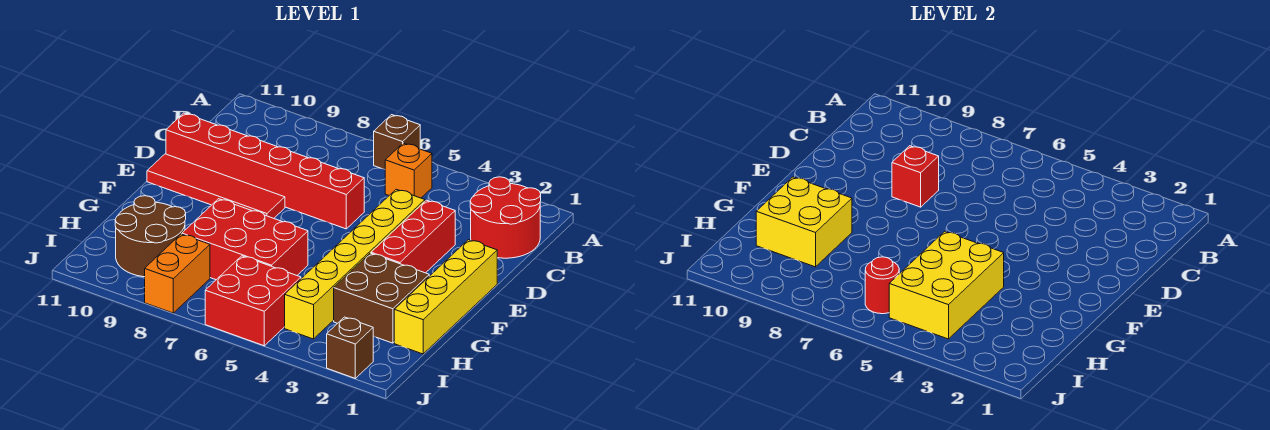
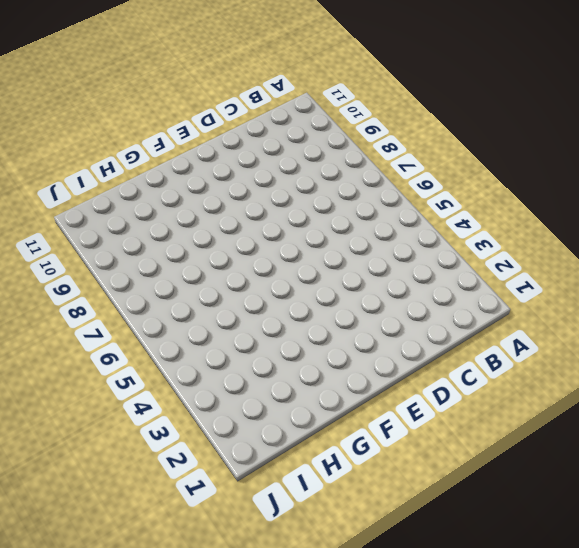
none -> brown brick A6 level 1
none -> red round brick B1:C2 level 1
none -> orange brick B5 level 1

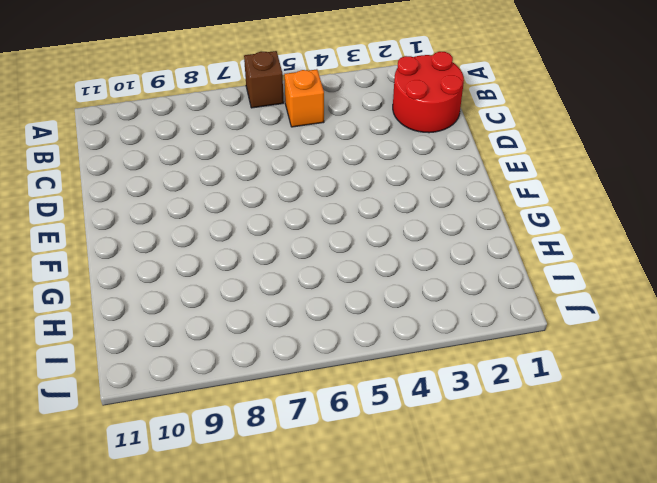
none -> red brick D3:F3 level 1
none -> yellow brick D4:I4 level 1
none -> red brick D6:D11 level 1

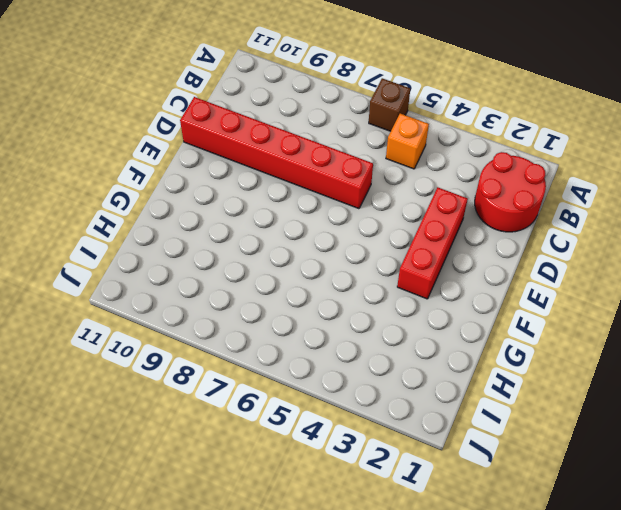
none -> yellow brick D4:I4 level 1
none -> yellow brick E1:H1 level 1
none -> red tile E8:E11 level 1

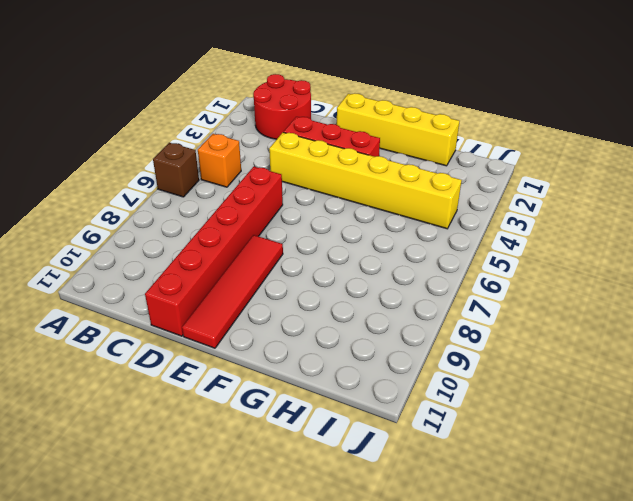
none -> brown brick G2:H3 level 1
none -> red brick G6:H8 level 1
none -> brown round brick H9:I10 level 1

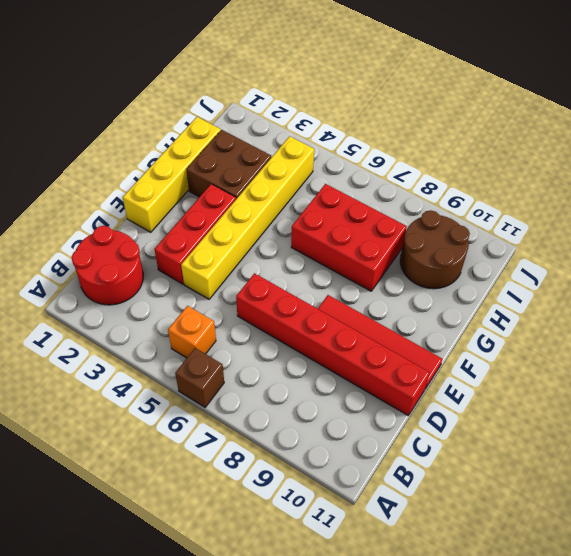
none -> red brick I5:J6 level 1
none -> orange brick I8:J8 level 1
none -> brown brick J2 level 1

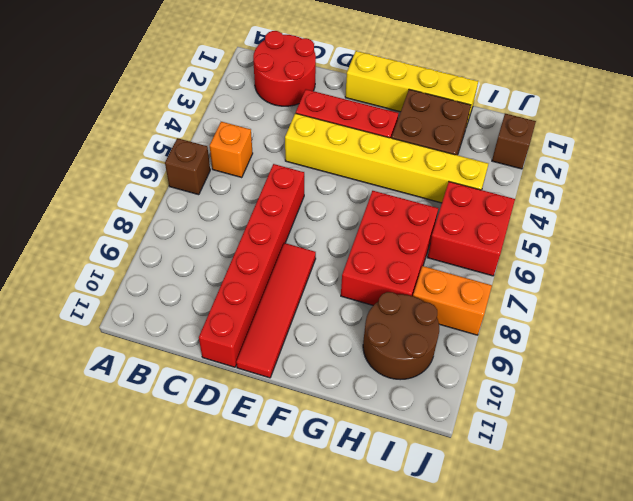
none -> red brick D8 level 2
none -> yellow brick G4:I5 level 2
none -> yellow brick G9:H10 level 2

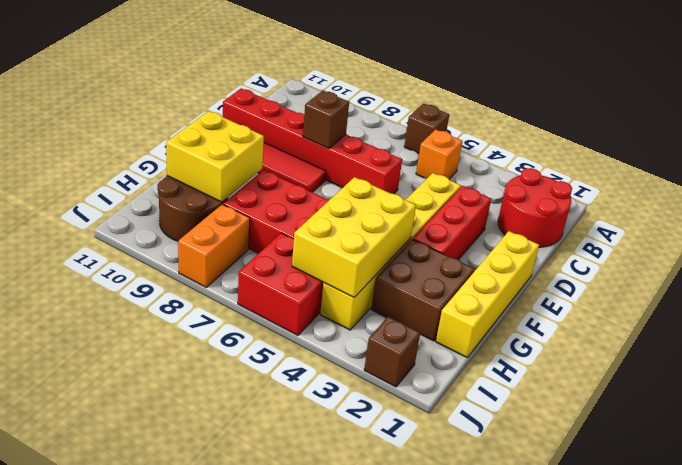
brown brick D8 level 2 -> red brick D8 level 2
none -> red round brick I6 level 2

